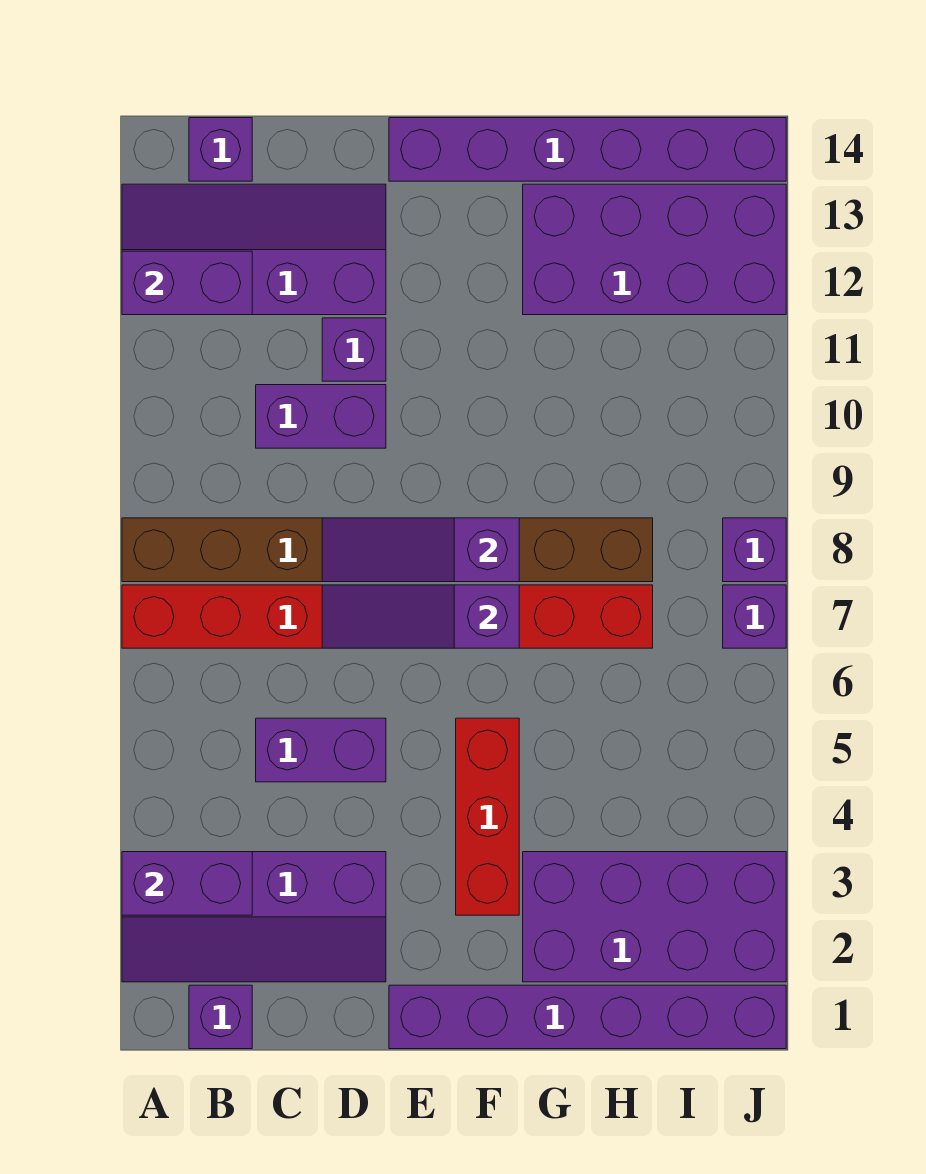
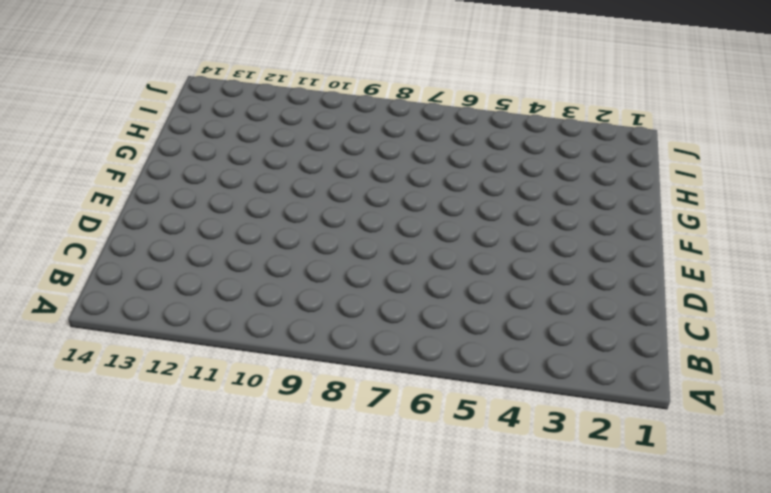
none -> purple slope A2:D3 level 1 top 3
none -> red brick A7:H7 level 1
none -> brown brick A8:H8 level 1

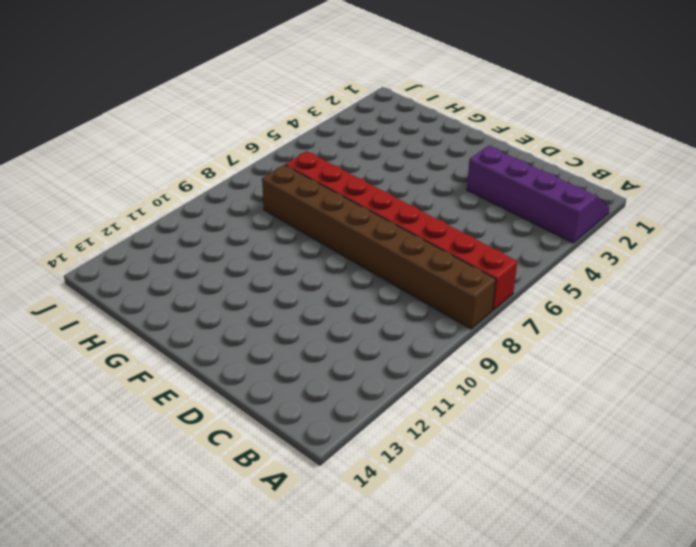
none -> purple slope A12:D13 level 1 top 12
none -> purple brick B1 level 1
none -> purple brick B14 level 1

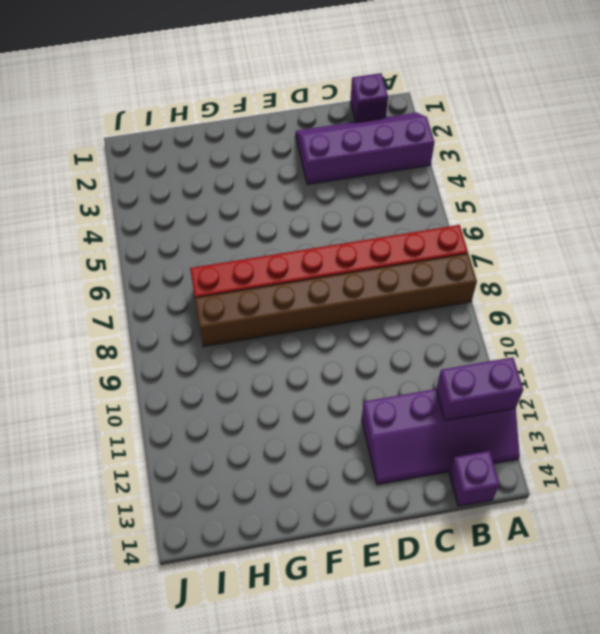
none -> purple brick C5:D5 level 1
none -> purple brick C10:D10 level 1
none -> purple brick D11 level 1

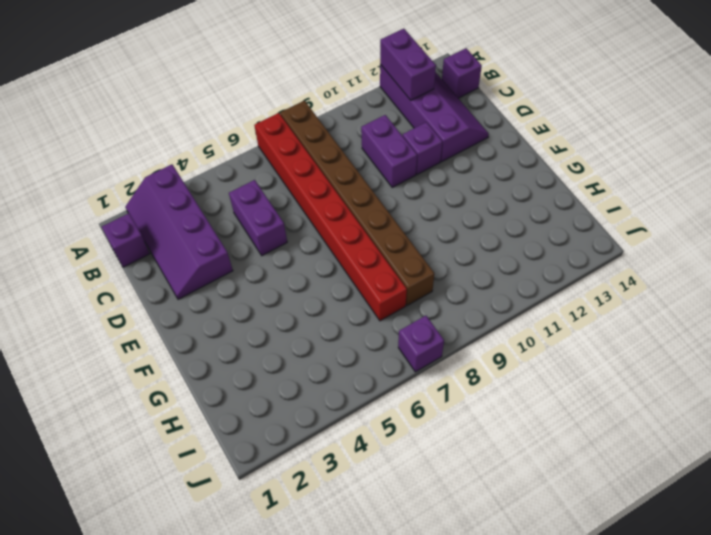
none -> purple brick E1:J1 level 1
none -> purple brick E14:J14 level 1
none -> red brick F3:F5 level 1

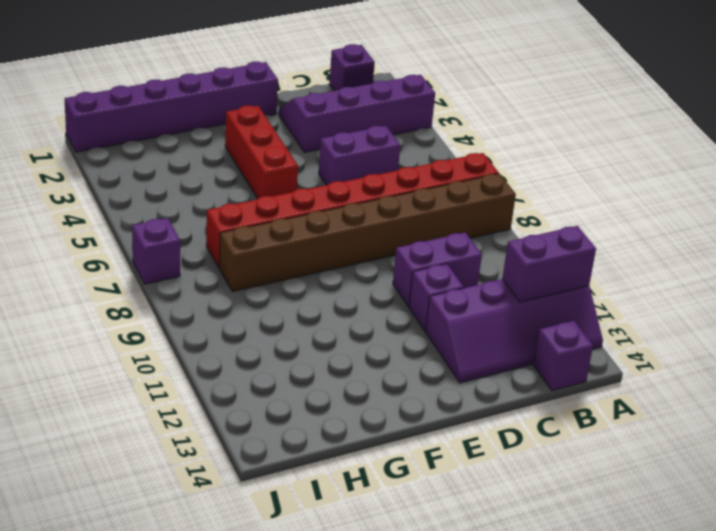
none -> purple brick E14:J14 level 1
none -> purple brick G2:J3 level 1
none -> purple brick G12:J13 level 1

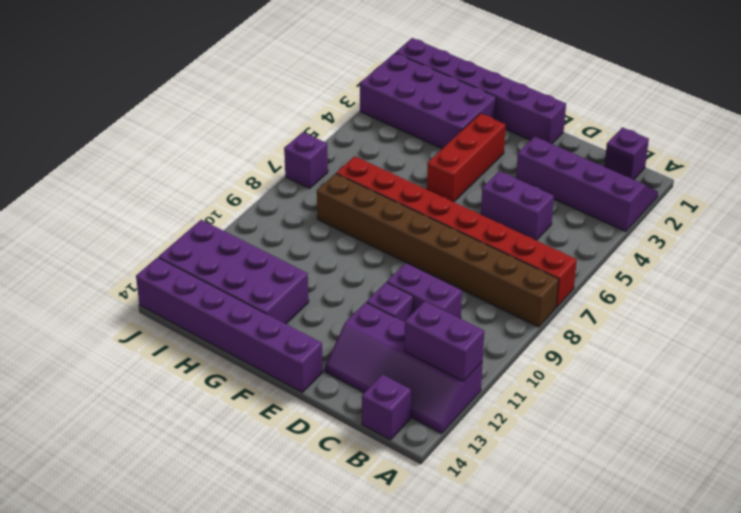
none -> purple brick J8 level 1
none -> purple brick A3:B3 level 2
none -> purple slope D7:F7 level 2 top F

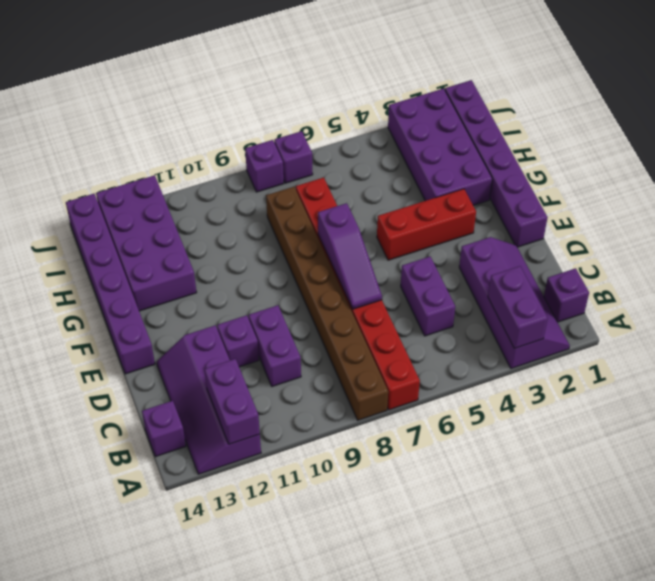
none -> purple slope D8:F8 level 2 top F

